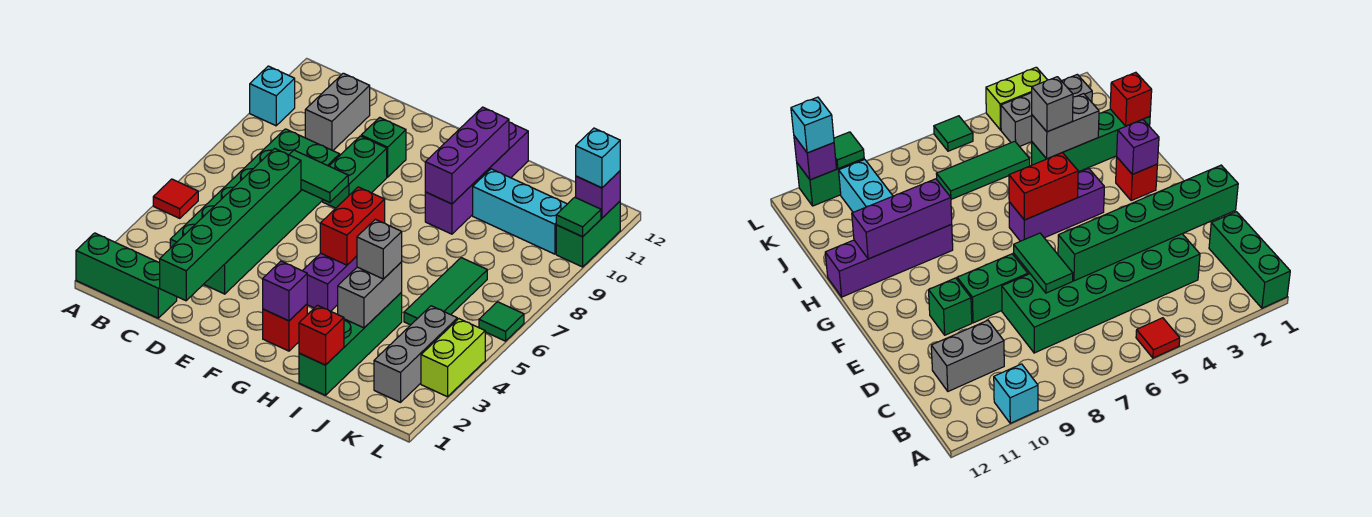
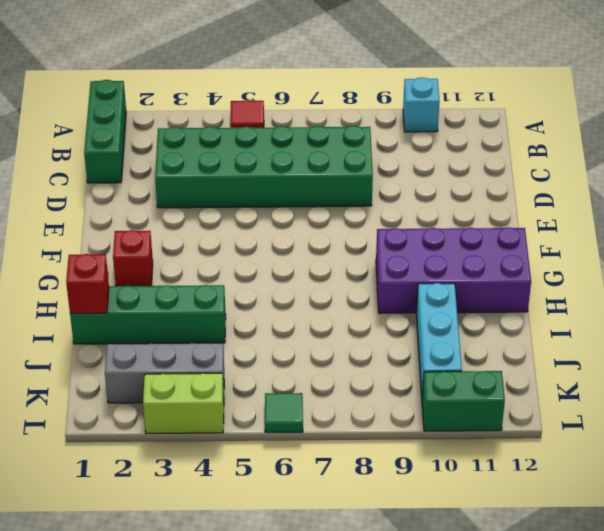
purple brick G9:H12 level 1 -> purple brick H9:H12 level 1
none -> grey brick C10:C11 level 1
none -> green brick E8:E9 level 1
none -> green brick E10 level 1

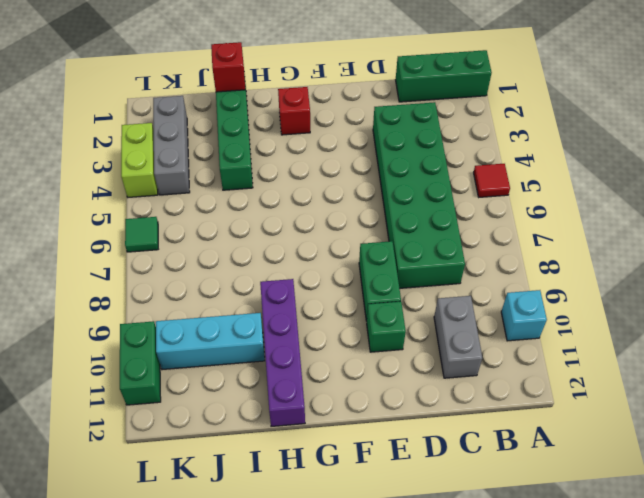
none -> purple brick G4:G6 level 1
none -> green tile J5:J7 level 1
none -> green brick D1:D6 level 2

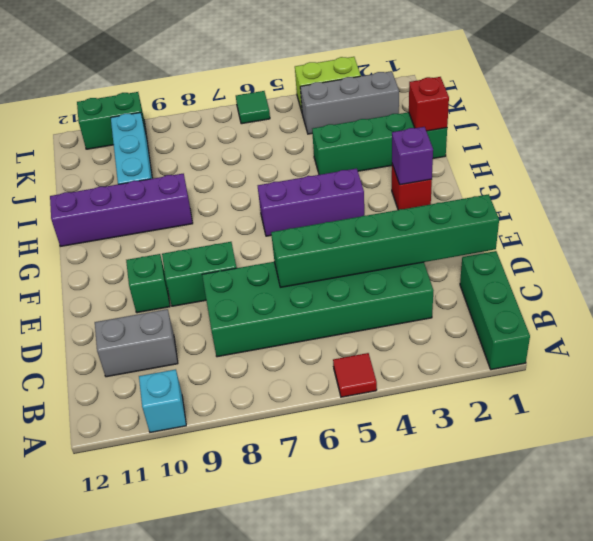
none -> green tile J5:J7 level 1
none -> green tile D7:E7 level 2
none -> red brick G5:G6 level 2

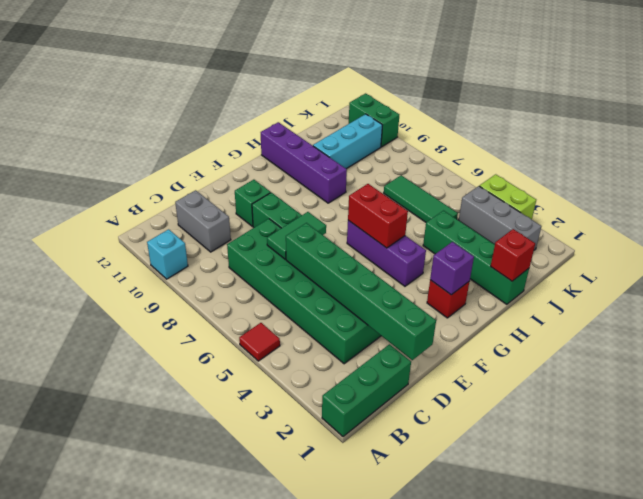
none -> green tile L6 level 1
none -> purple brick H9:H11 level 2
none -> grey brick I3:I4 level 2

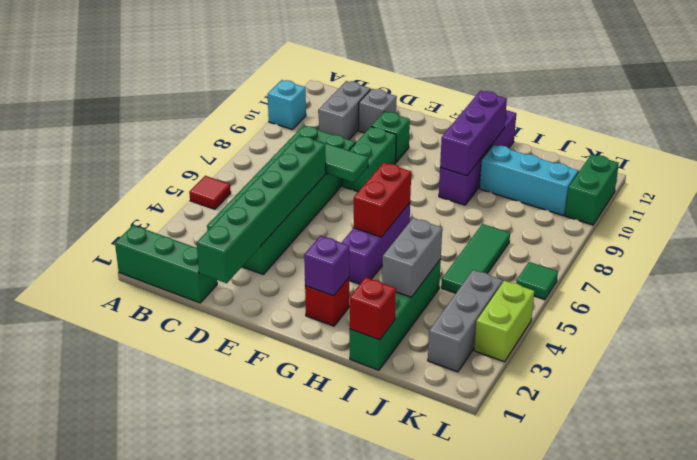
grey brick D11 level 1 -> grey brick I4 level 3
none -> green tile L10 level 2
none -> purple brick L11 level 2
none -> cyan brick L11 level 3

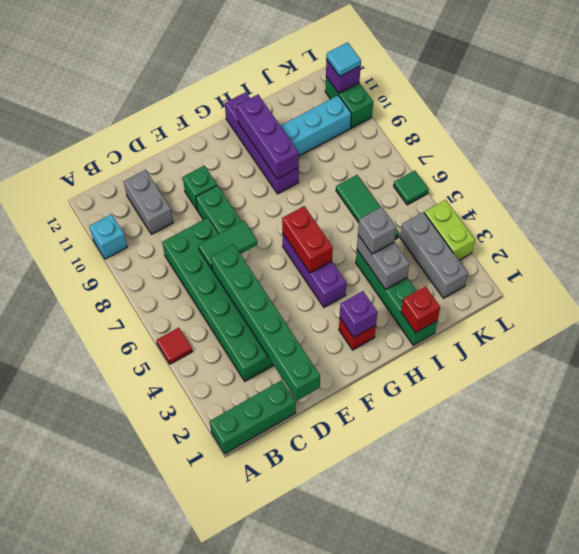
cyan tile L11 level 3 -> cyan brick L11 level 3
none -> green tile L10 level 2

